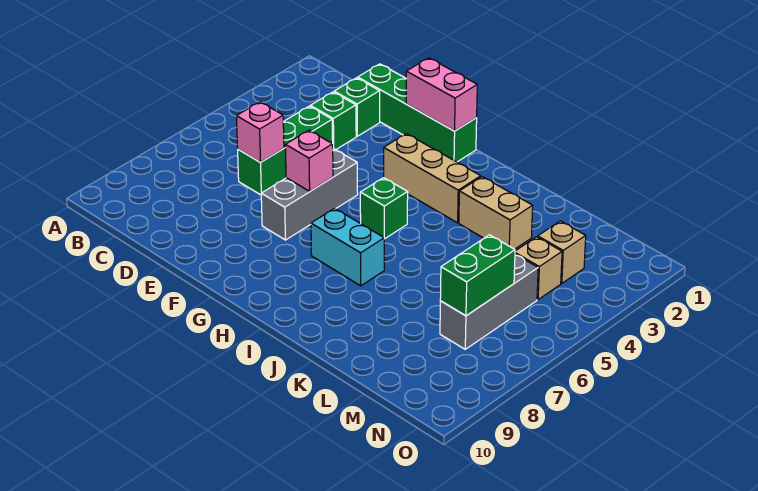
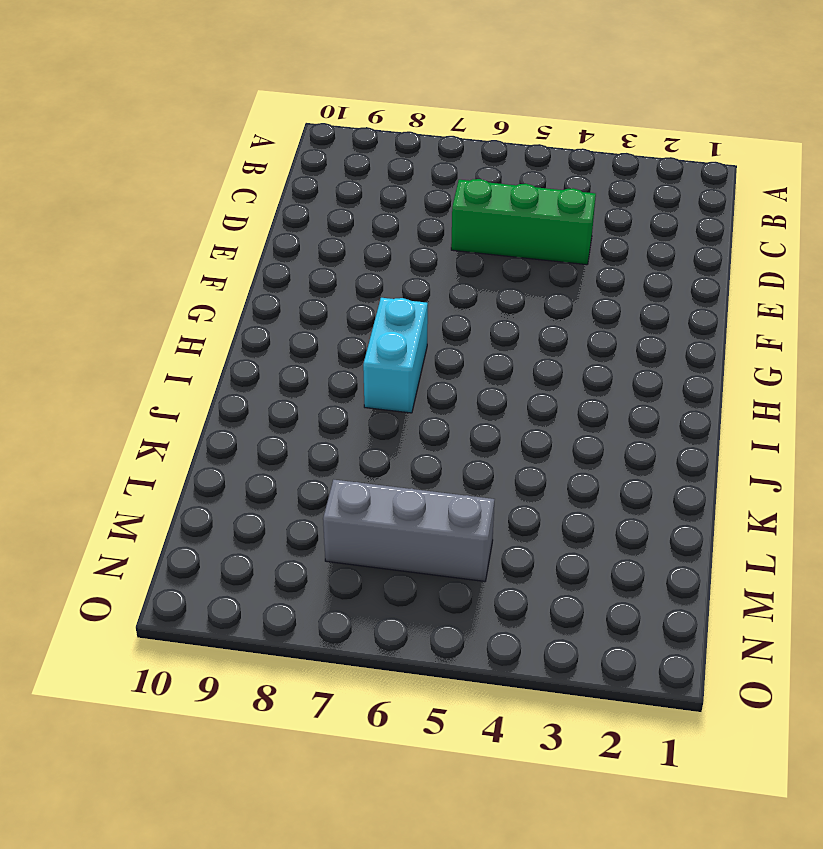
none -> green brick D1:G1 level 1
none -> green brick D2 level 1
none -> green brick D3 level 1

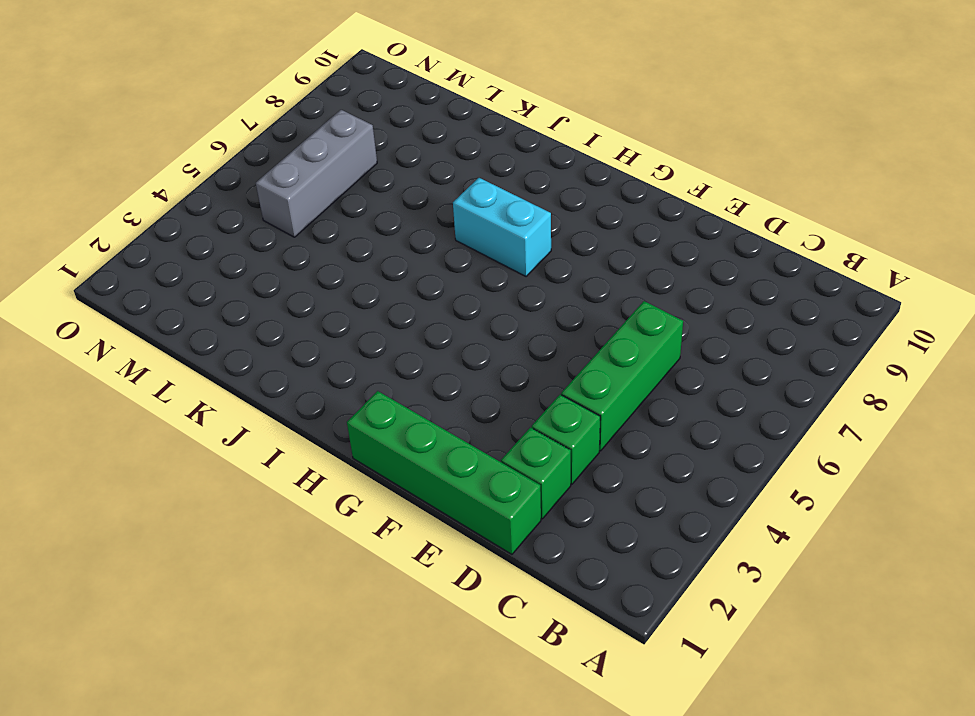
none -> grey brick F5:F7 level 1
none -> tan brick G3:I3 level 1
none -> green brick H5 level 1

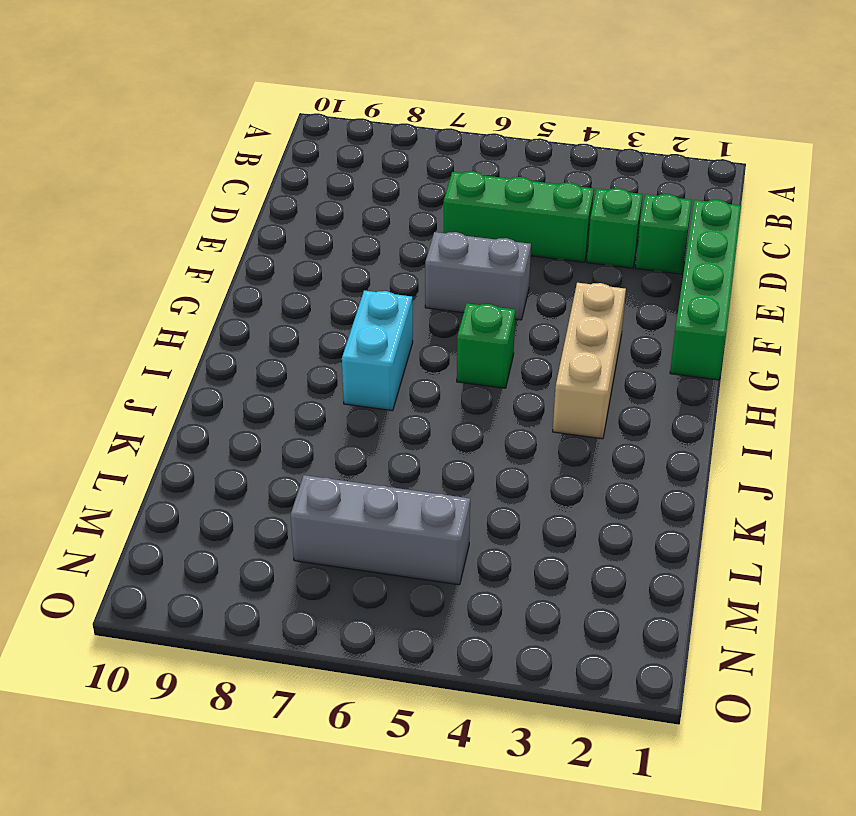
grey brick F5:F6 level 1 -> grey brick F5:F7 level 1
none -> tan brick J3:K3 level 1
none -> tan brick M3 level 1
none -> tan brick M4 level 1

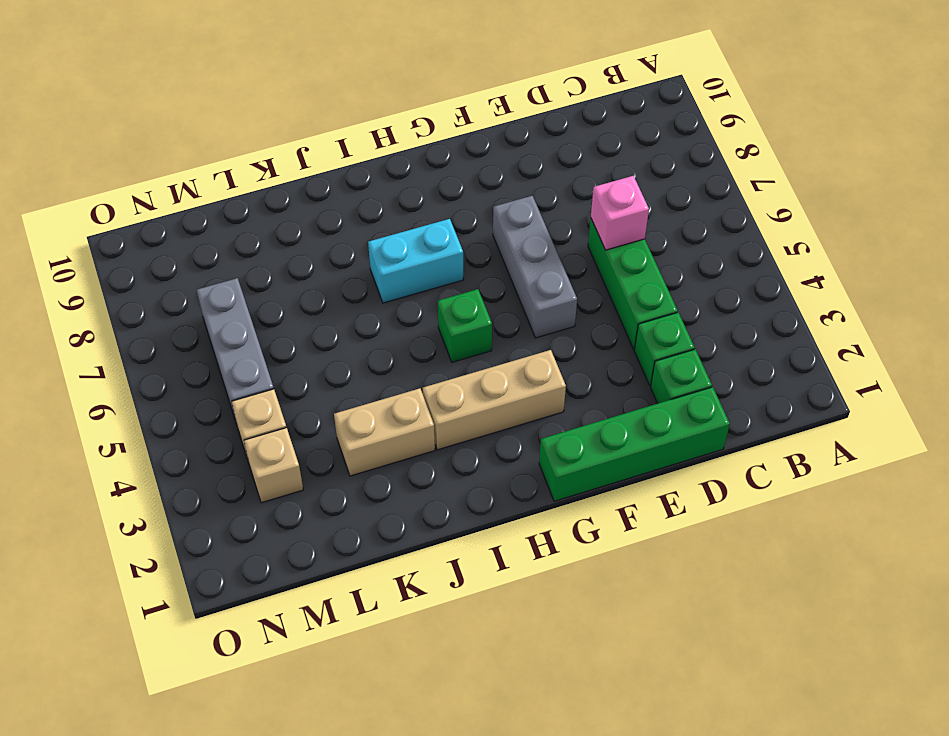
none -> pink brick F1:G1 level 2
none -> pink brick F6 level 2
none -> green brick M6:M7 level 2

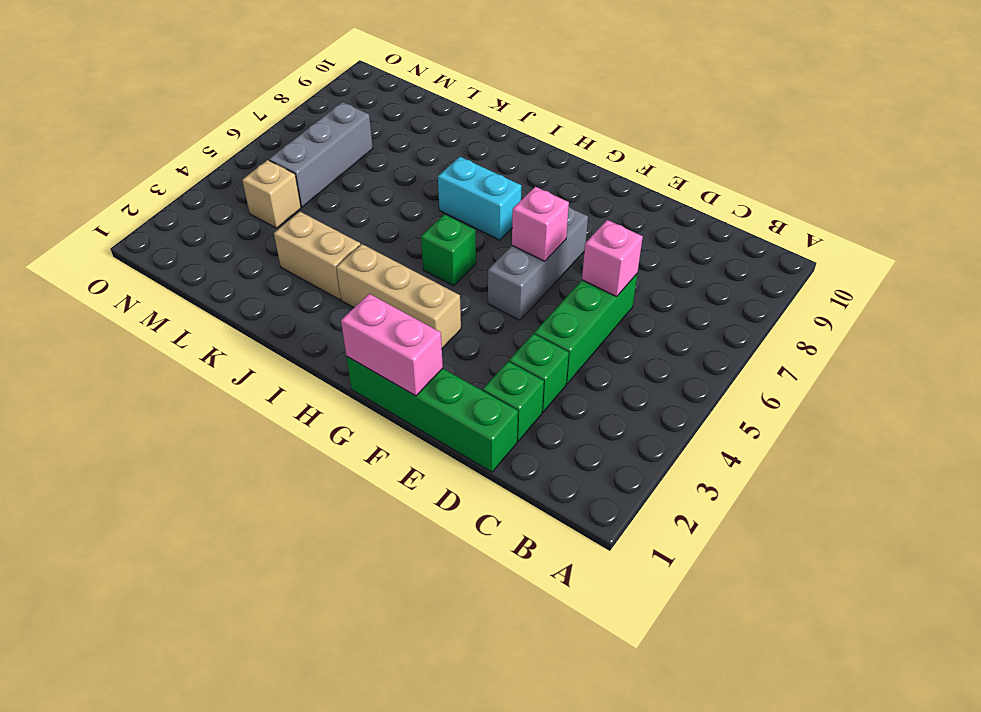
none -> tan brick M3 level 1
none -> green brick M6:M7 level 2

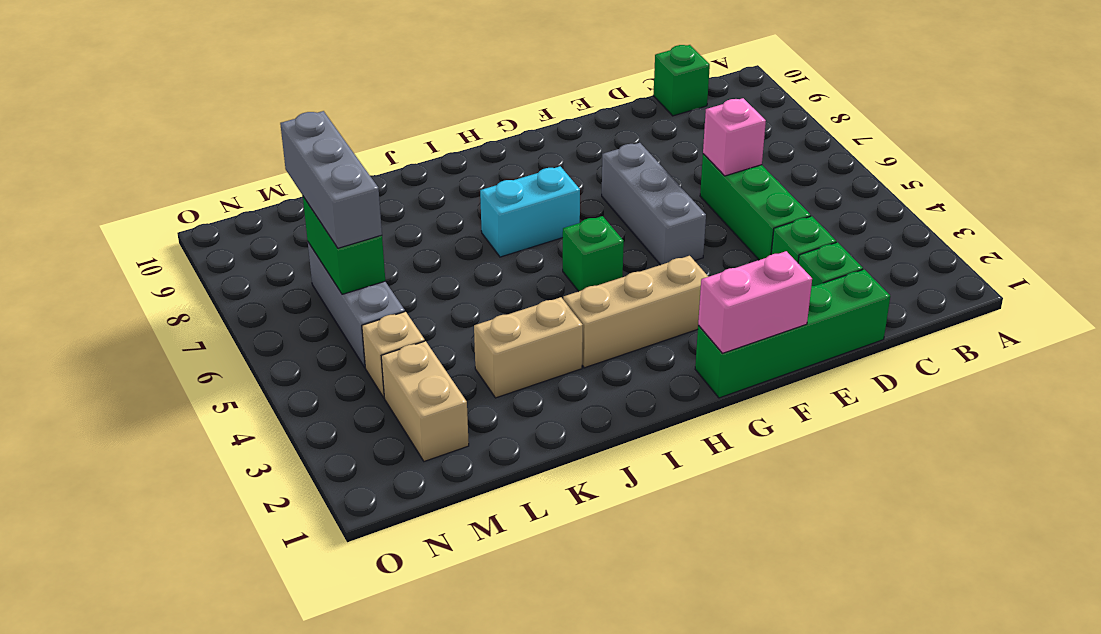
green brick C10 level 1 -> none
tan brick M2:M3 level 1 -> tan brick M3 level 1
grey brick M6:M8 level 3 -> none
none -> pink brick F6 level 2

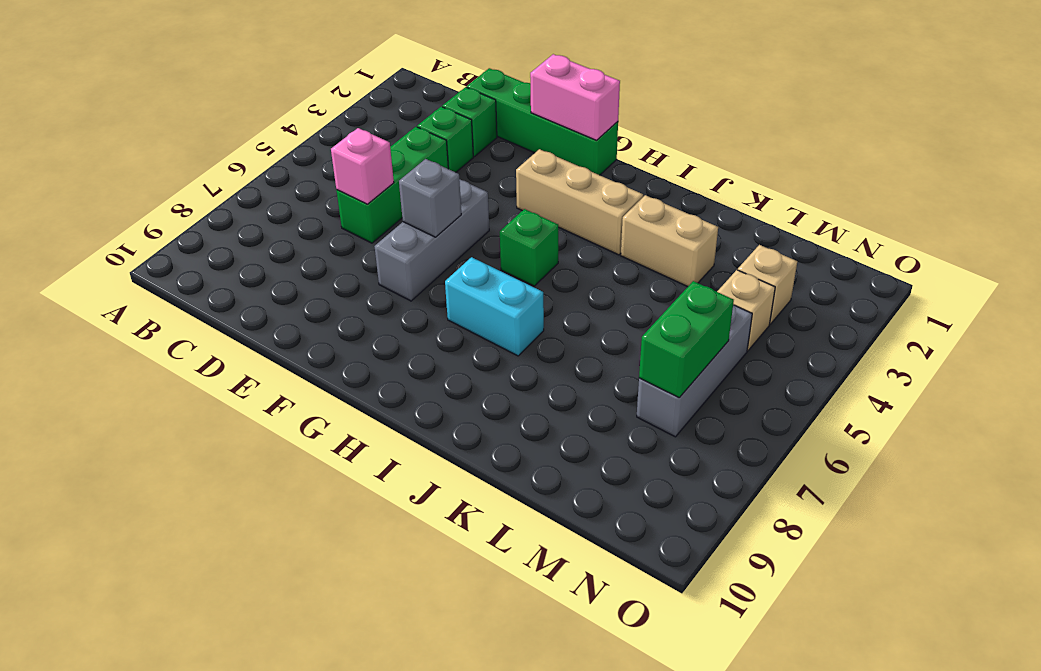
grey brick F6 level 2 -> pink brick F6 level 2

